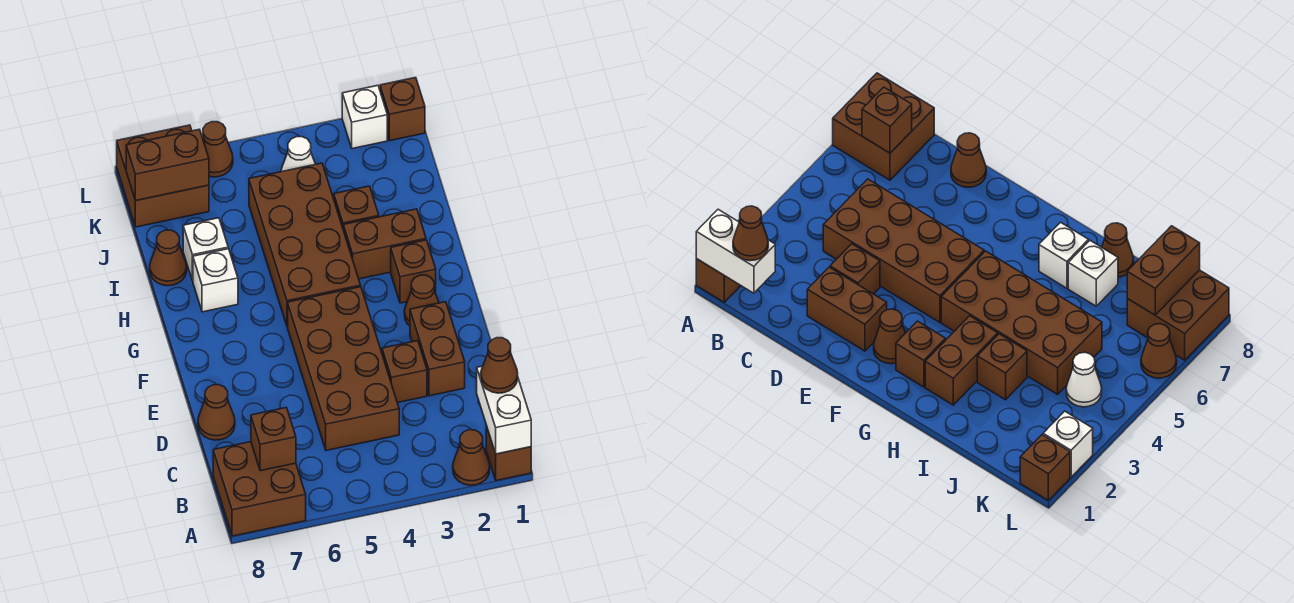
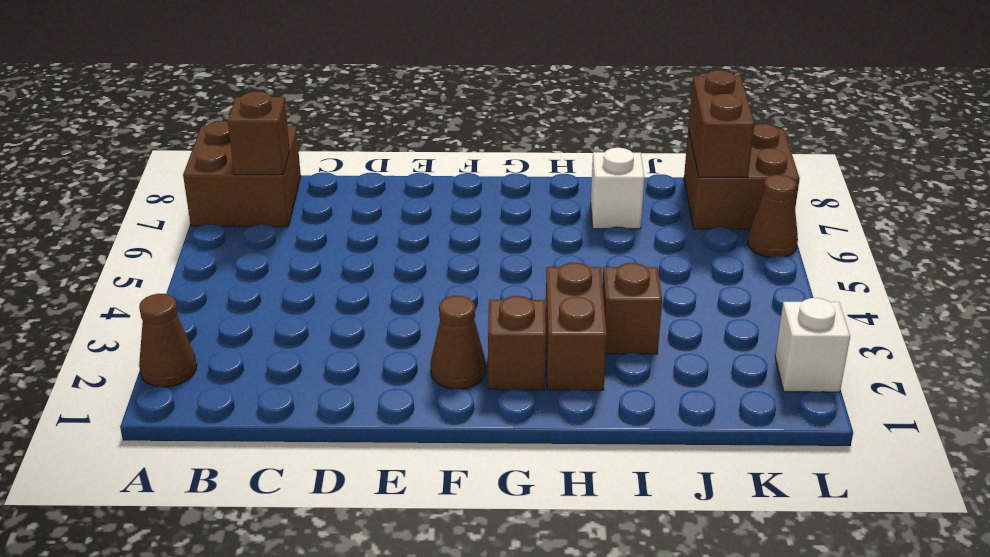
none -> brown brick A1 level 1
none -> brown brick C4:F5 level 1
none -> brown brick D2:E2 level 1

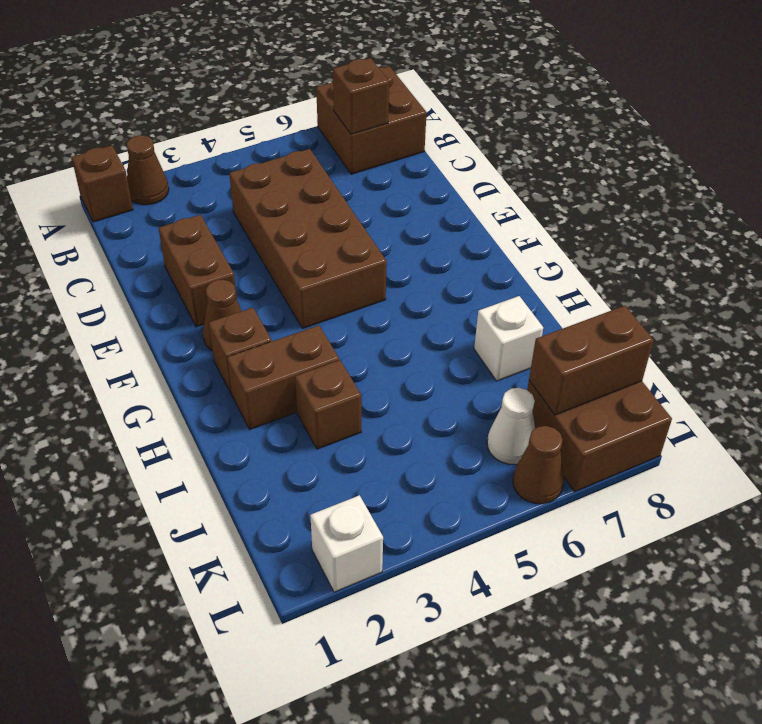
white cone K6 level 1 -> white cone K4 level 1
none -> brown brick D3 level 1
none -> brown cone D8 level 1
none -> brown brick G4:J5 level 1

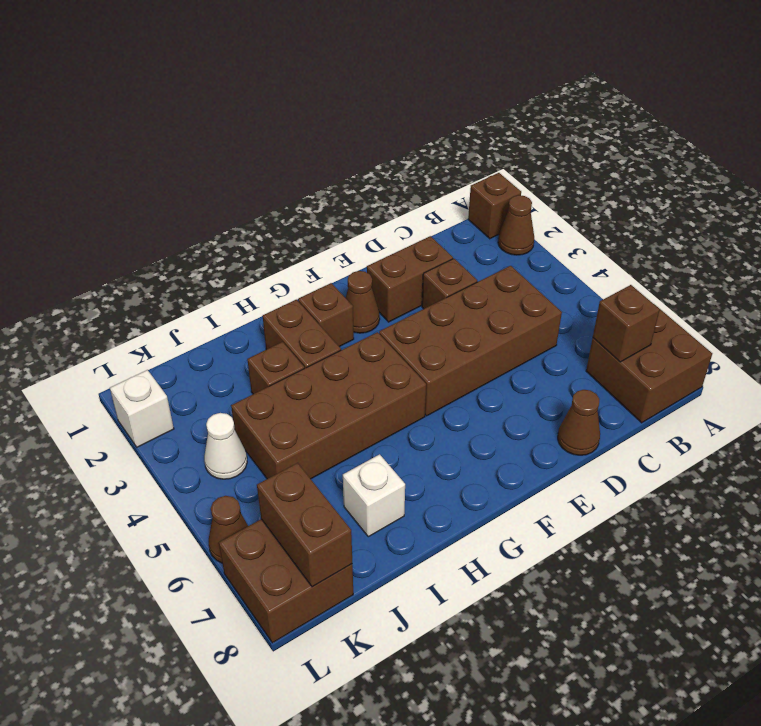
none -> white brick H7 level 1
none -> brown cone I8 level 1
none -> brown brick L1 level 1

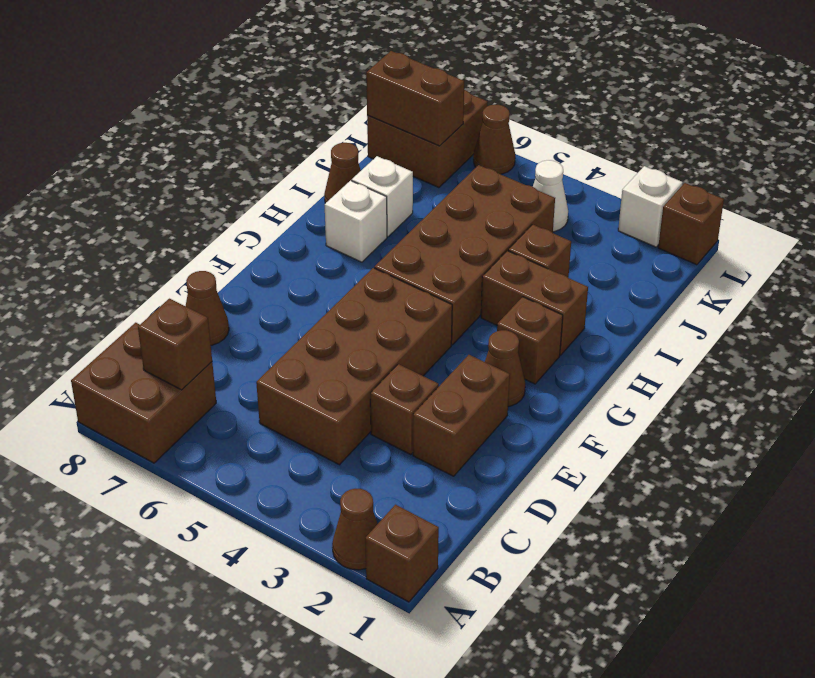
none -> white brick A1:B1 level 2
none -> brown cone B1 level 3

